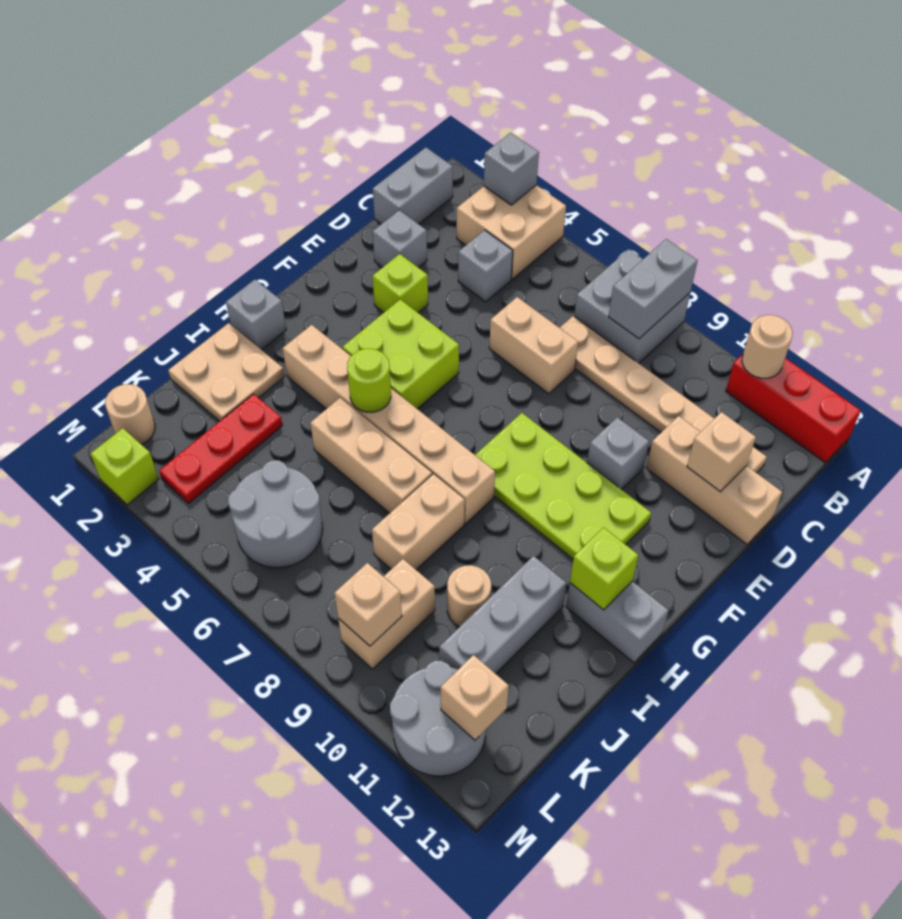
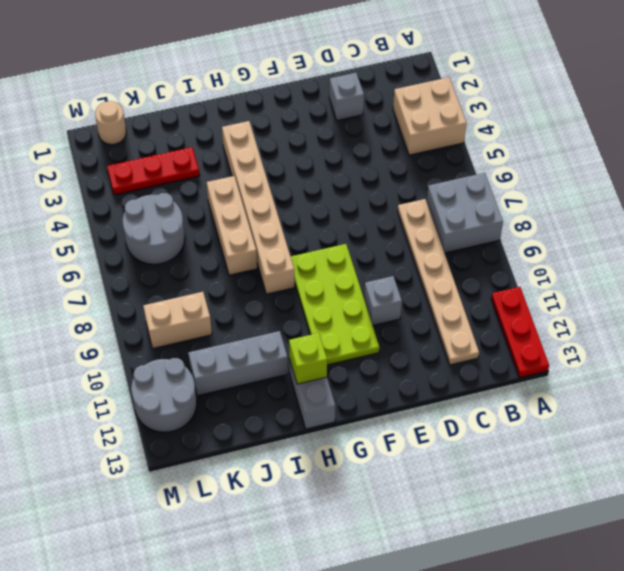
red plate A11:A13 level 1 -> red brick A11:A13 level 1
none -> grey brick B1:C1 level 1
none -> grey brick C4 level 1
none -> tan brick D6:D7 level 1
none -> tan brick D11:D13 level 1

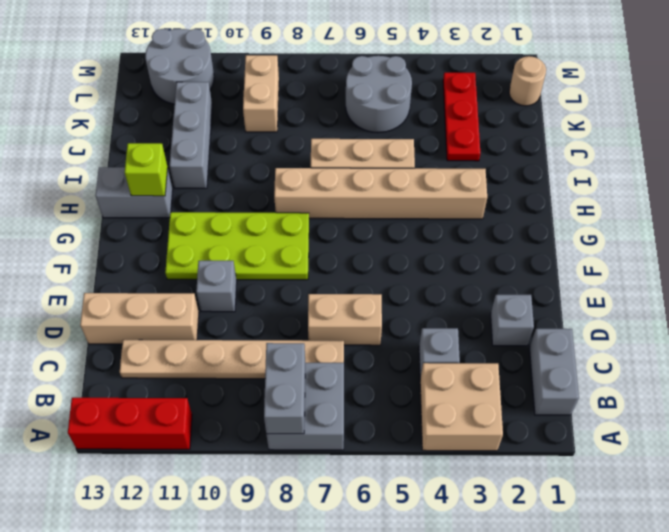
none -> lime brick E3 level 1
none -> lime brick F4:G5 level 1
none -> grey brick H1 level 1
none -> tan plate I1:J2 level 1

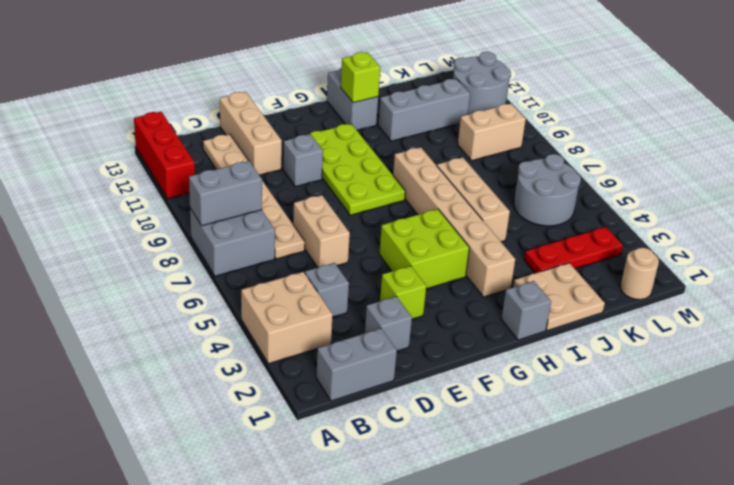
none -> tan brick I8:J8 level 1
none -> tan round brick J10 level 1
none -> lime brick M2 level 1
none -> grey brick A3 level 2

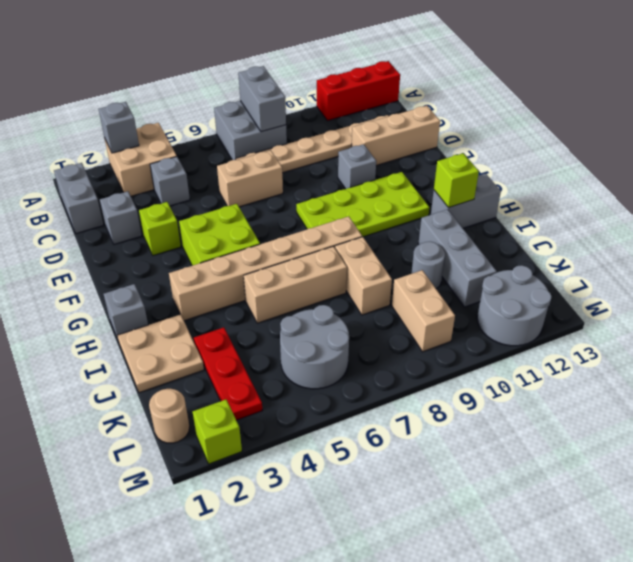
grey round brick J10 level 1 -> tan round brick J10 level 1
none -> tan round brick A11 level 2
none -> tan brick D12 level 2
none -> lime round brick H5 level 2
none -> tan brick L9 level 2

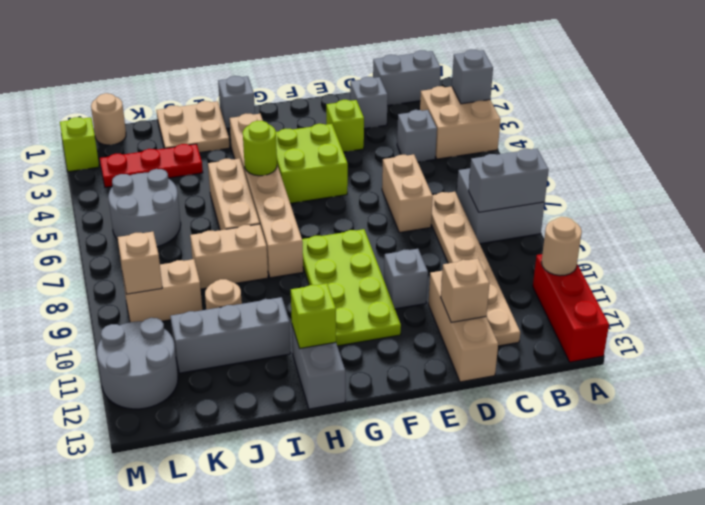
none -> tan brick L12 level 2

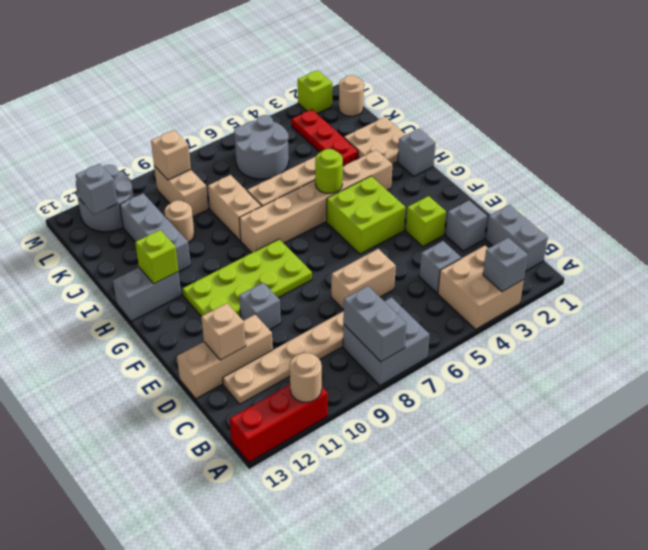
grey brick L12 level 2 -> tan brick L12 level 2

